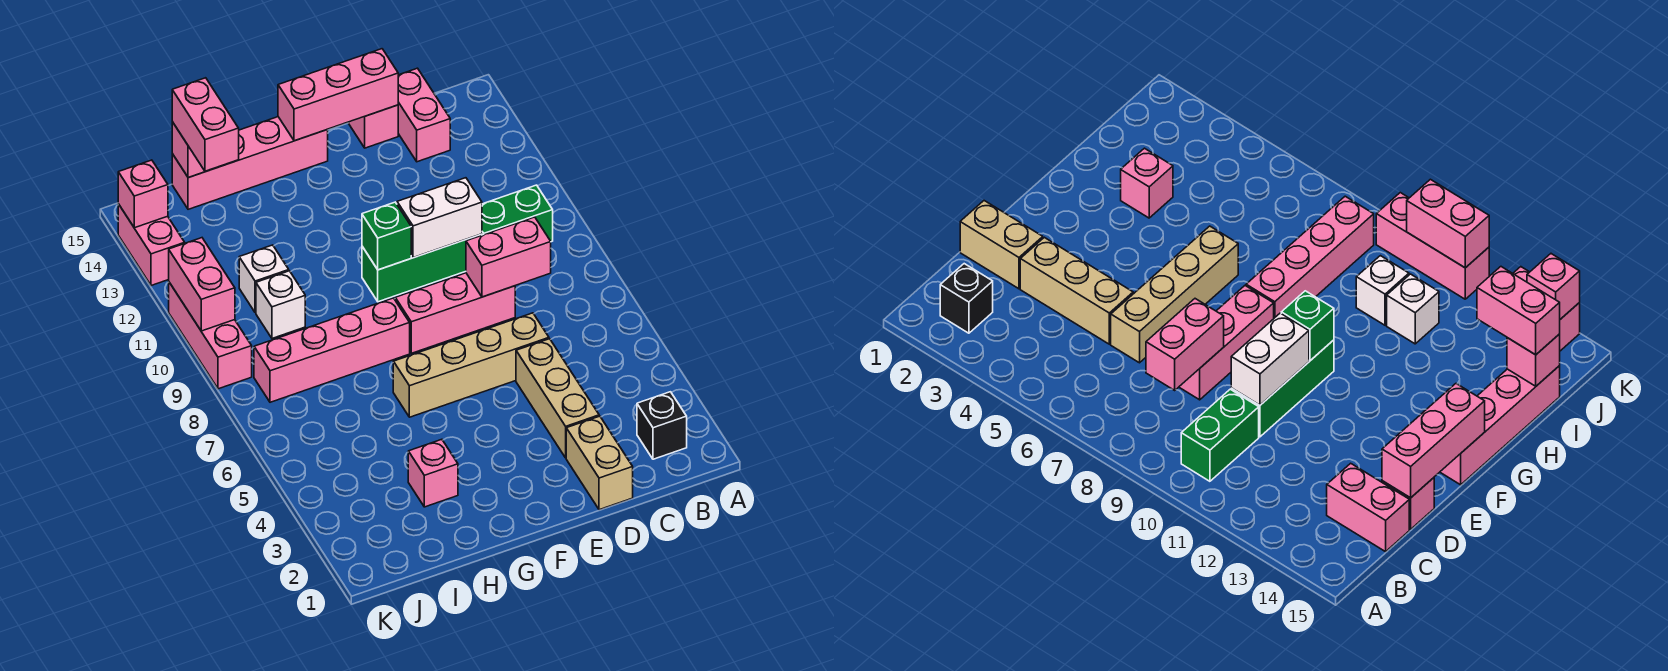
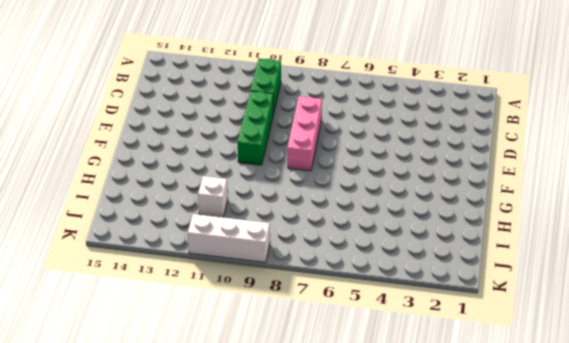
white brick K9:K11 level 1 -> pink brick K9:K11 level 1
none -> black brick B2 level 1
none -> pink brick C14:C15 level 1
none -> tan brick D1:D2 level 1

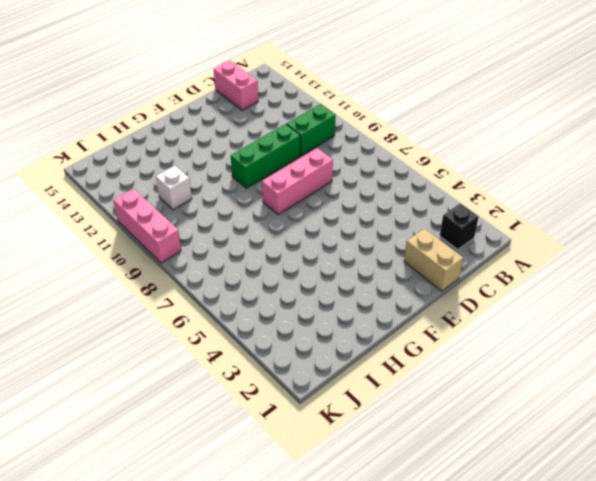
none -> tan brick D3:D5 level 1
none -> tan brick D6:G6 level 1
none -> pink brick D15 level 1

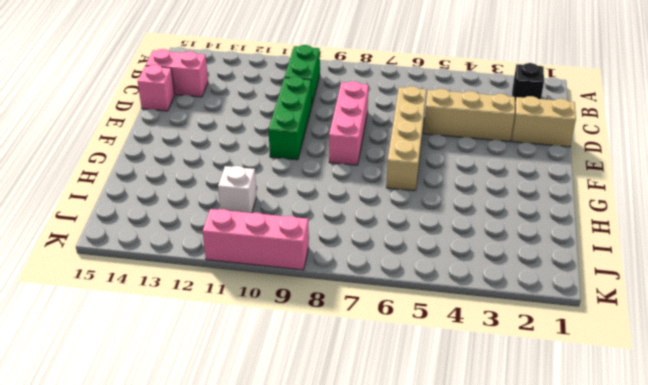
none -> pink brick F15:I15 level 1
none -> pink brick G8:J8 level 1
none -> pink brick H3 level 1

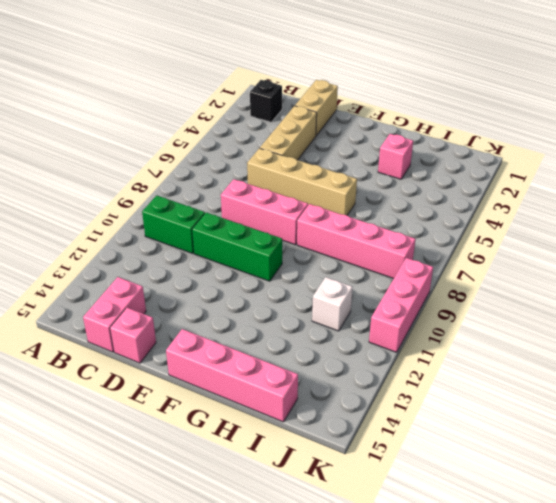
none -> white brick I10 level 1
none -> pink brick K13:K14 level 1
none -> pink brick C8:D8 level 2

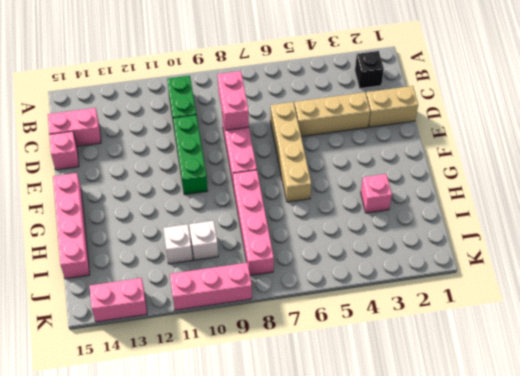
none -> white brick D10:E10 level 2
none -> pink brick D15:F15 level 2
none -> green brick F10 level 2

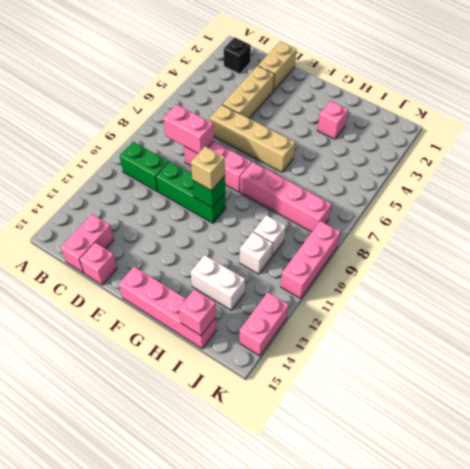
tan brick F10 level 3 -> none
white brick H13:I13 level 1 -> white brick D10:E10 level 2
none -> pink brick D15:F15 level 2
none -> pink brick K10:K11 level 2
none -> pink brick K14 level 2

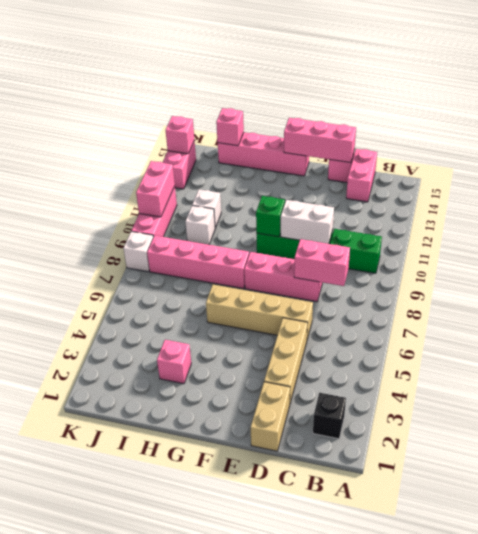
white brick K8 level 1 -> none
none -> pink brick I14:I15 level 3

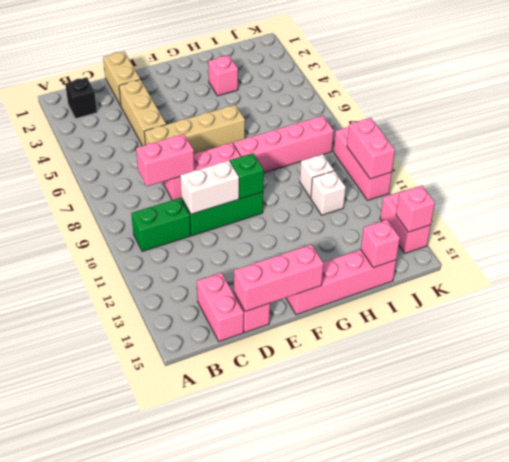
none -> pink brick I14:I15 level 3

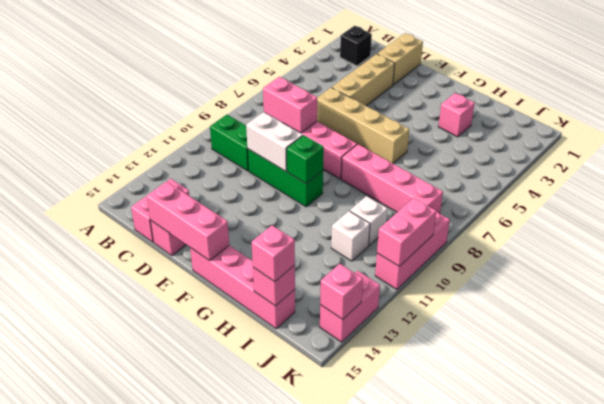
pink brick I15 level 3 -> pink brick I14:I15 level 3

